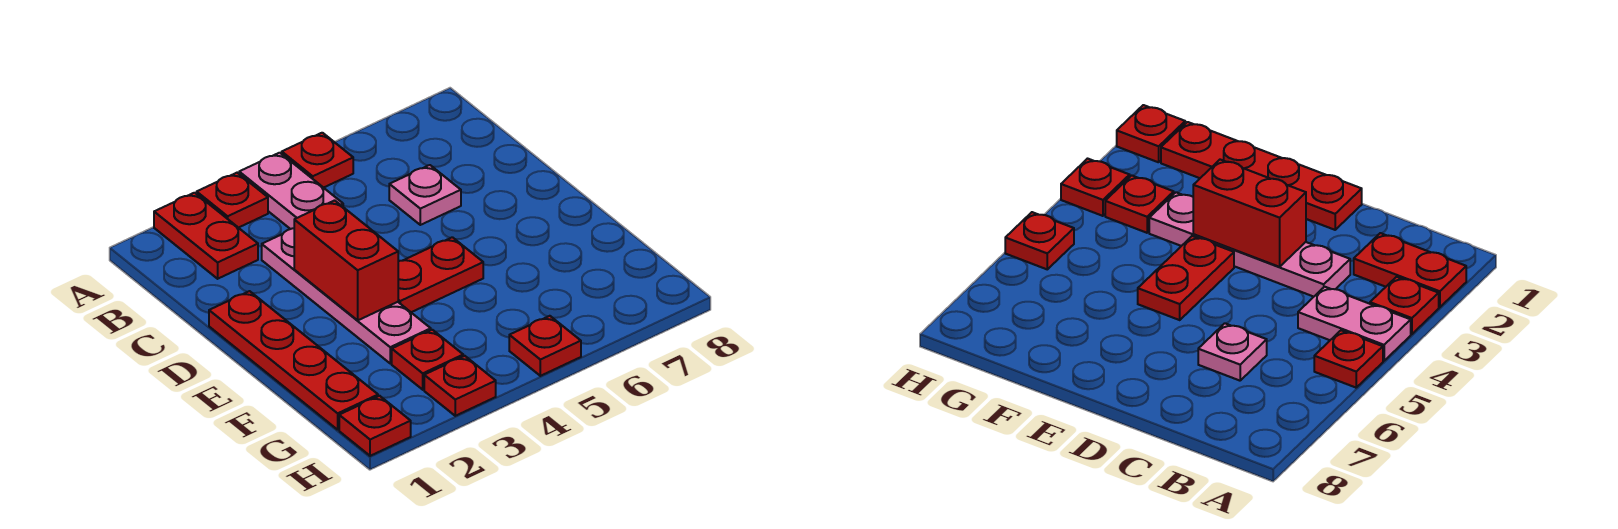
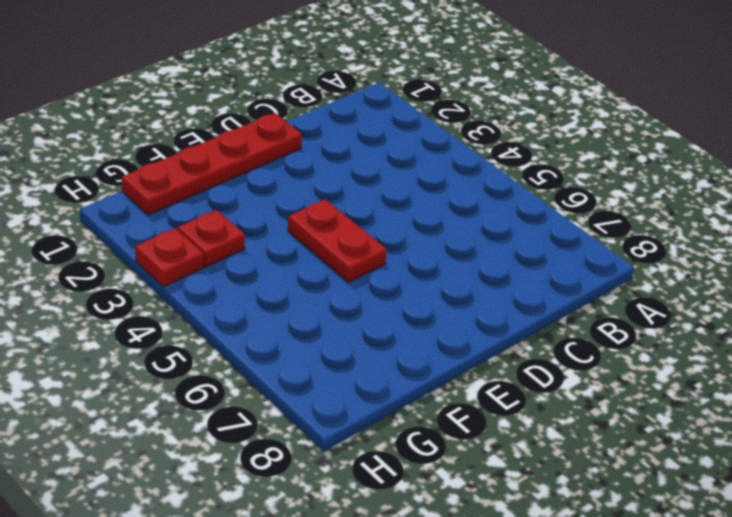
none -> red plate A2:B2 level 1
none -> red plate A3 level 1
none -> pink plate A4:B4 level 1

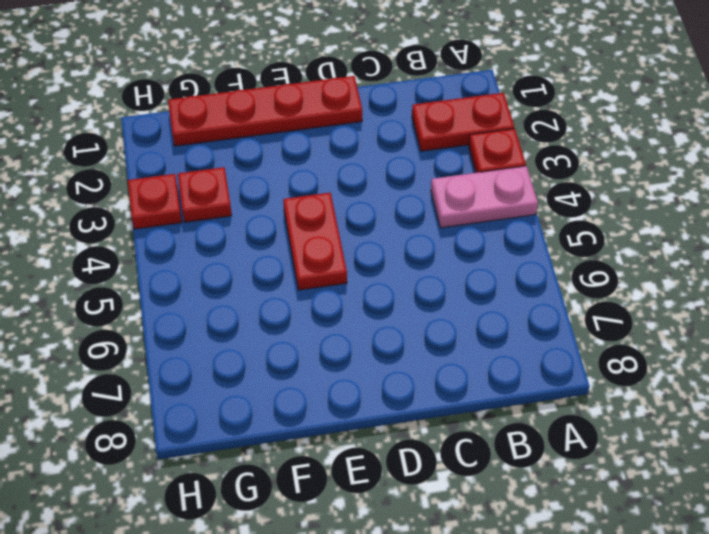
none -> red plate A5 level 1
none -> pink plate C3:F3 level 1
none -> pink plate C6 level 1

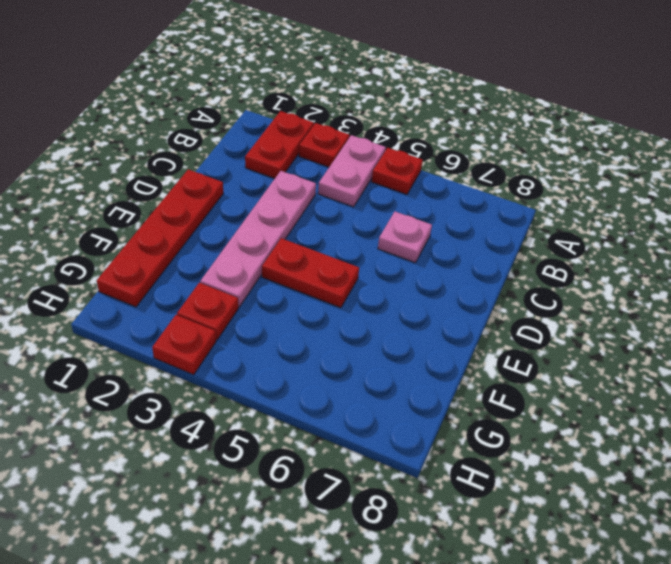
none -> red plate H1 level 1
none -> red plate H5 level 1
none -> red brick D3:E3 level 2

